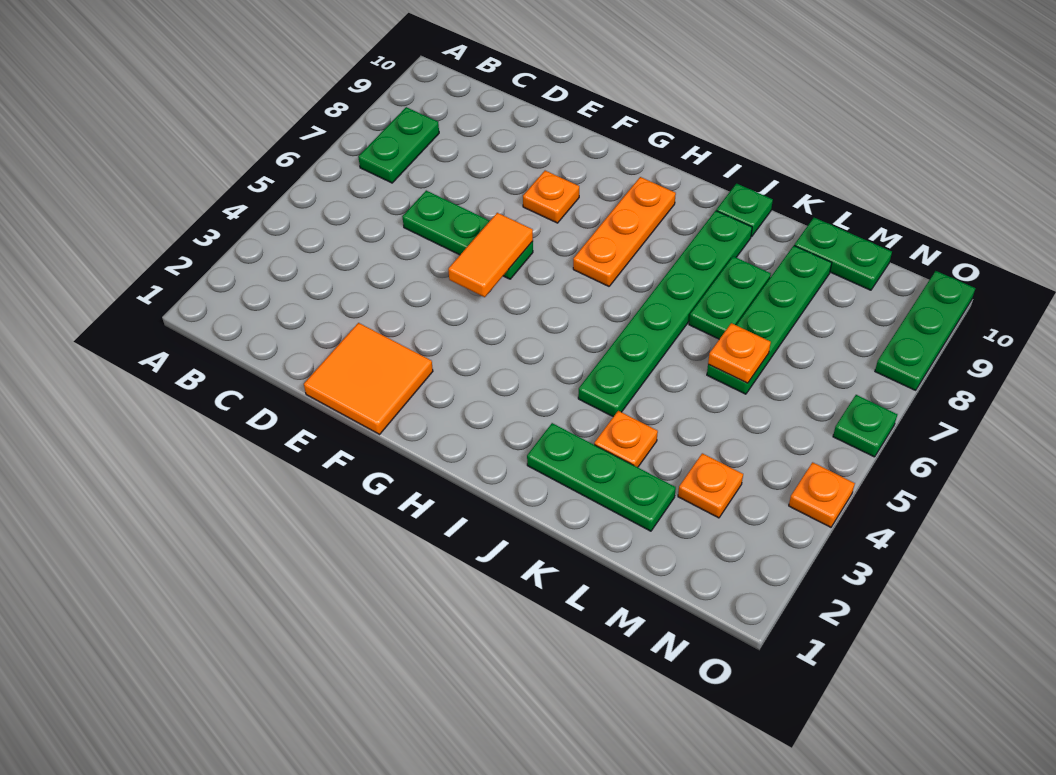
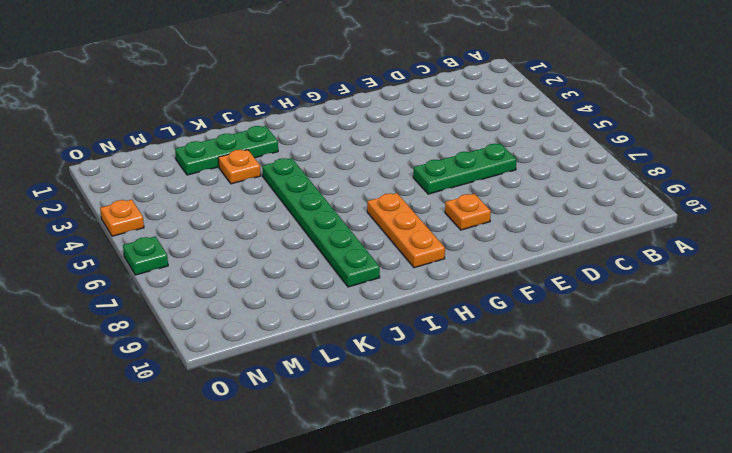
none -> green plate B7:B8 level 1
none -> orange tile E1:F2 level 1
none -> green plate J10 level 1

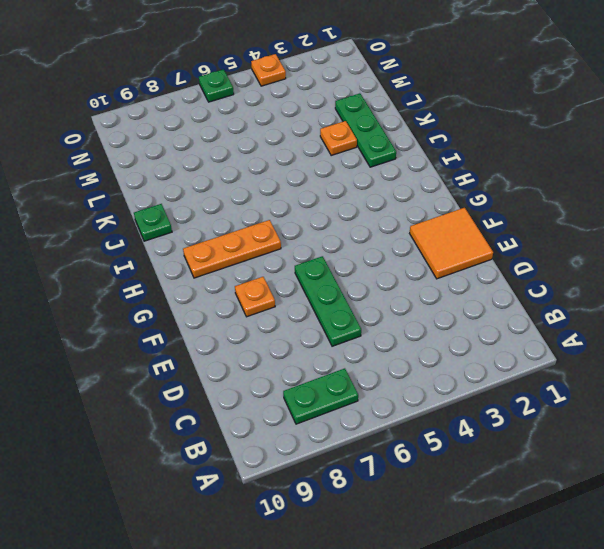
none -> green plate J4:J9 level 1
none -> green plate K7:K8 level 1
none -> green plate L6:L9 level 1

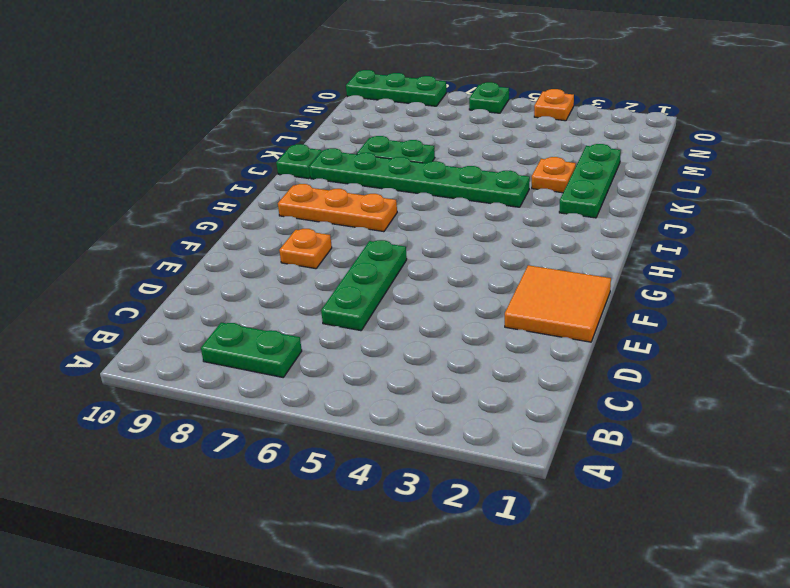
none -> green plate L6:L9 level 1
none -> green plate L10:M10 level 1
none -> orange plate M3 level 1

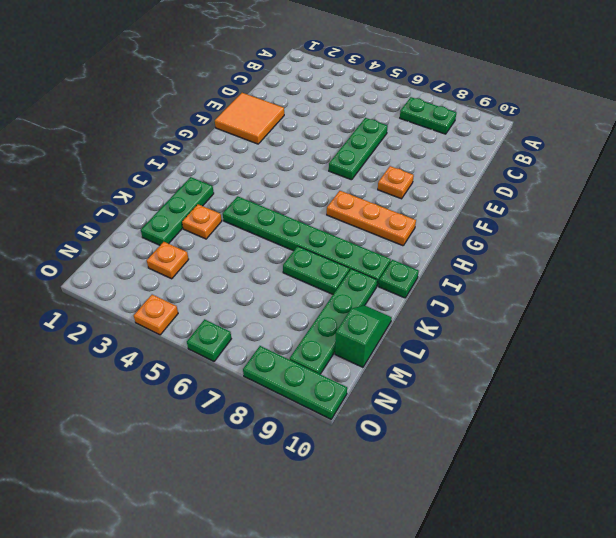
green plate K9:N9 level 1 -> green plate L6:L9 level 1
green slope L10:M10 level 1 top M -> green plate L10:M10 level 1
none -> orange tile F5:F6 level 2
none -> orange plate L6 level 2

